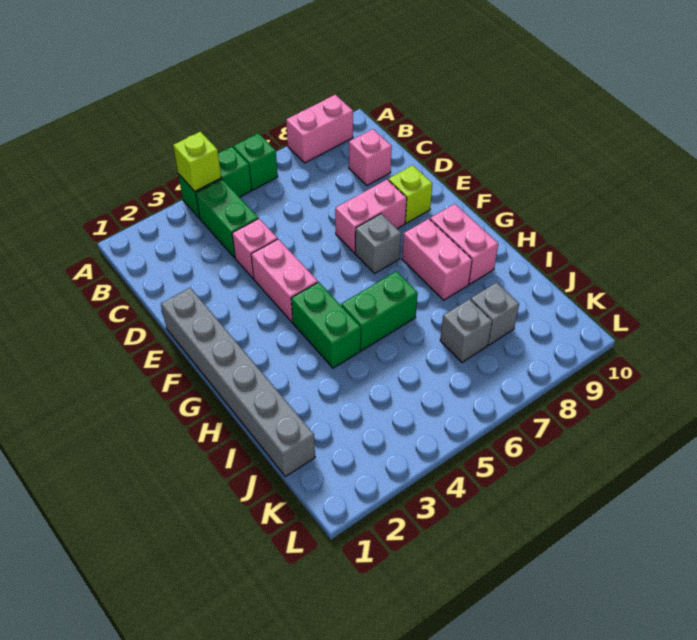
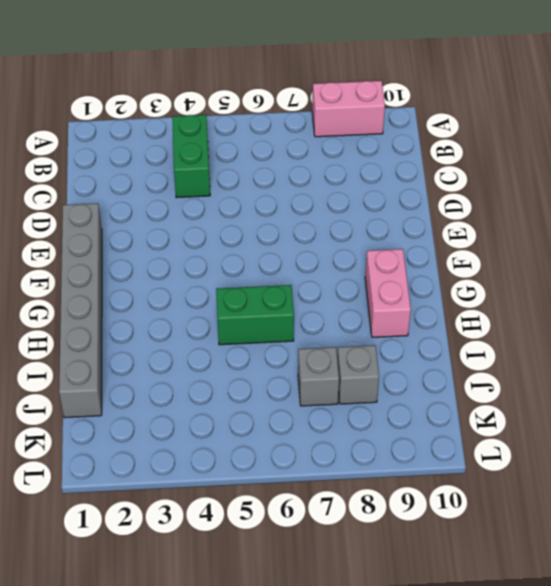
none -> green brick A4:A5 level 1
none -> green brick A6 level 1
none -> pink brick C9 level 1

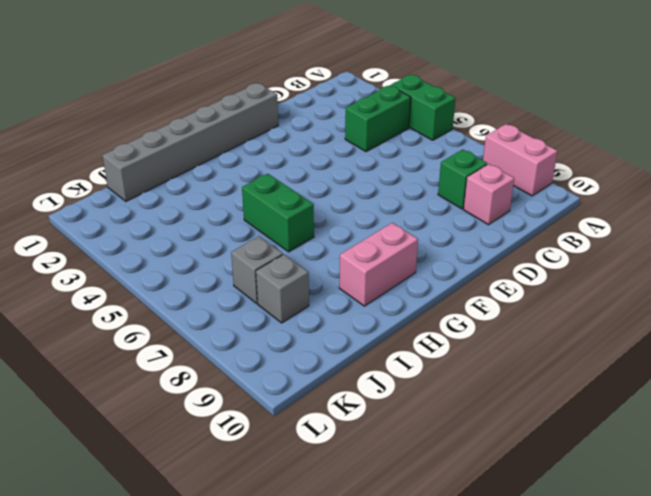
green brick C8 level 1 -> green brick A6 level 1
none -> pink brick D4 level 1
none -> pink brick E4:F4 level 1
none -> pink brick E7:E8 level 1

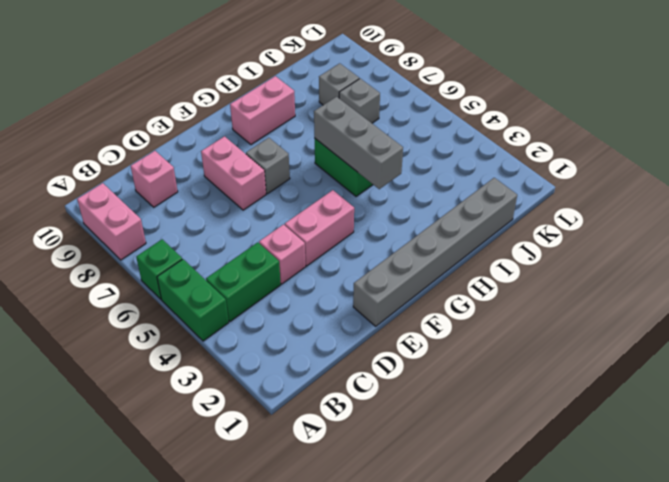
grey brick H4:H6 level 2 -> none
none -> lime brick E9 level 1
none -> green brick G4:H4 level 1
none -> pink brick G8:H8 level 1

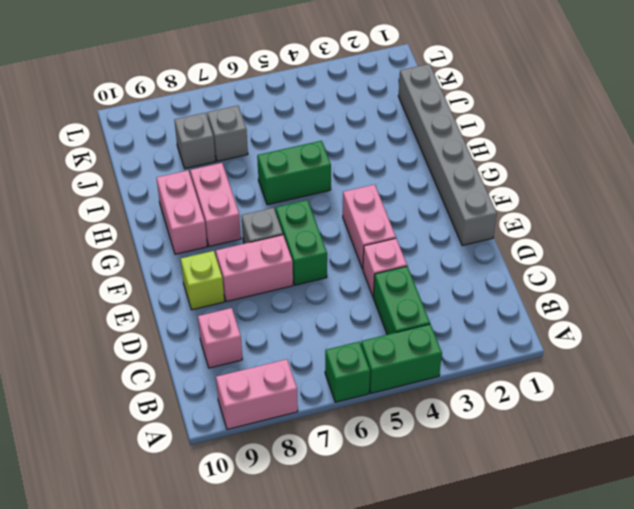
green brick E6:F6 level 1 -> green brick G4:H4 level 1
none -> lime brick A4 level 2

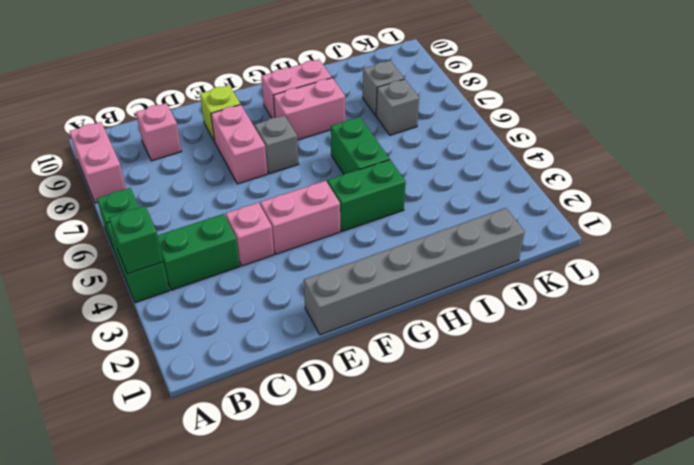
green brick A4 level 2 -> lime brick A4 level 2

